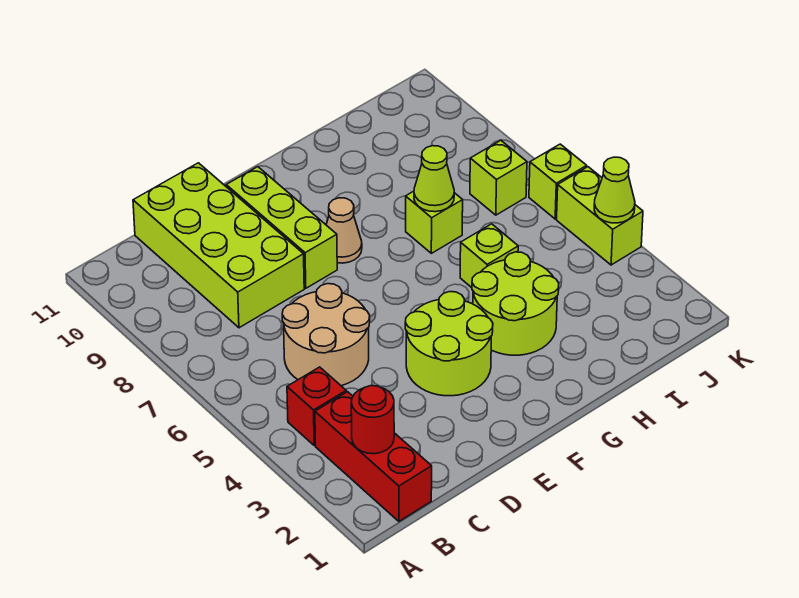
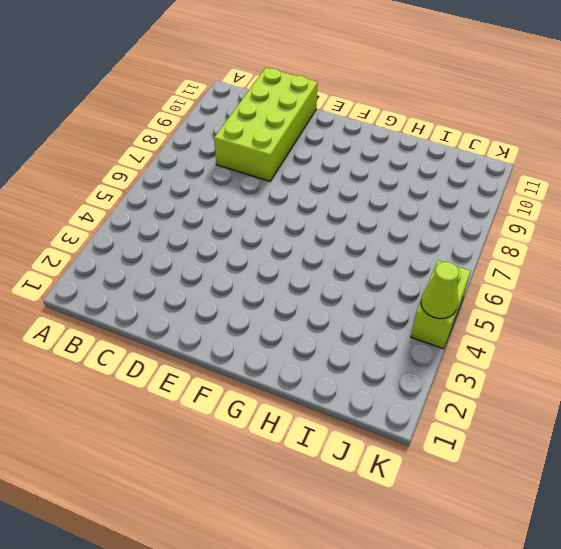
none -> red brick B1:B3 level 1
none -> red brick B4 level 1
none -> tan round brick C5:D6 level 1

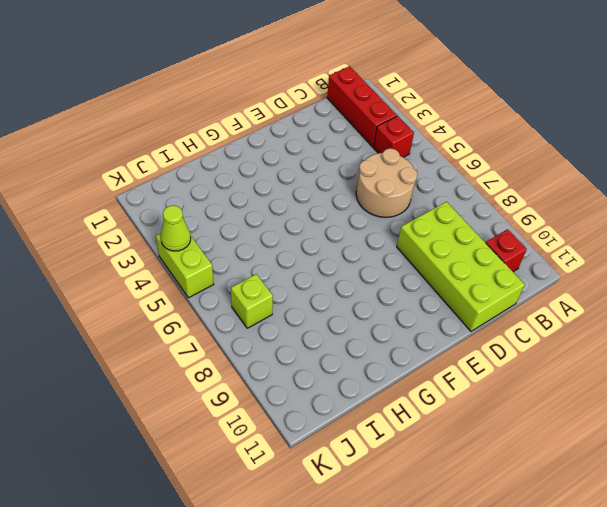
red brick B10 level 1 -> none
none -> lime round brick E3:F4 level 1
none -> lime brick E8:E10 level 1
none -> tan cone F8 level 1

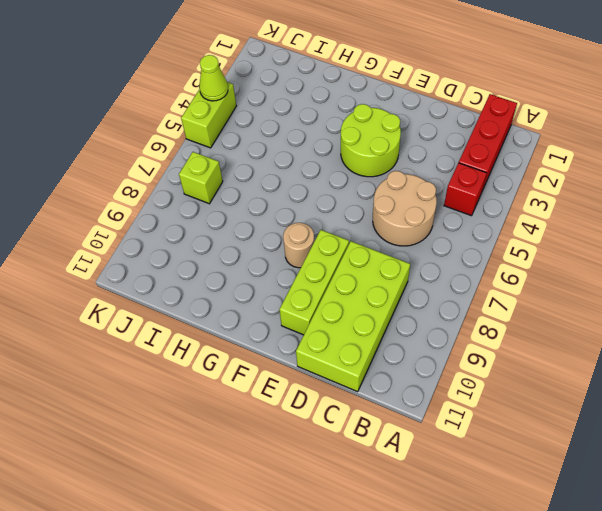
tan round brick F8 level 1 -> tan cone F8 level 1
none -> lime round brick G3:H4 level 1
none -> lime brick H5 level 1
none -> lime brick H7 level 1

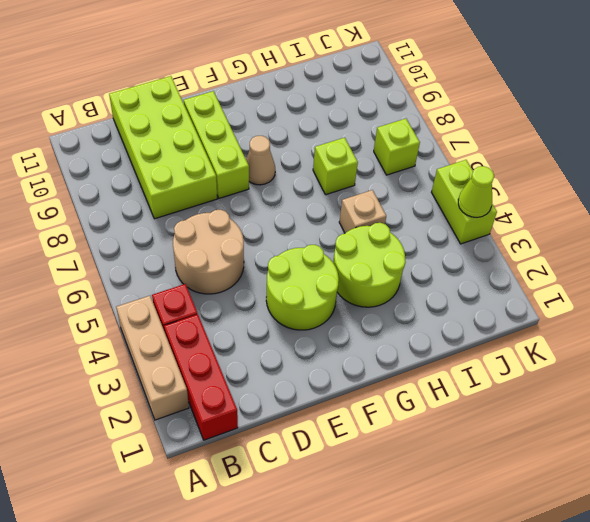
tan brick A2:A4 level 1 -> none
tan brick H5 level 1 -> lime brick H5 level 1
none -> lime brick K6 level 1
none -> red round brick B2 level 2
none -> lime cone H7 level 2

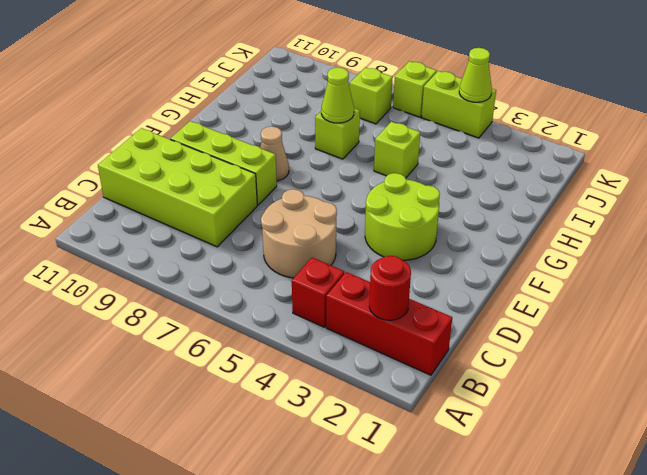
none -> lime round brick G3:H4 level 1

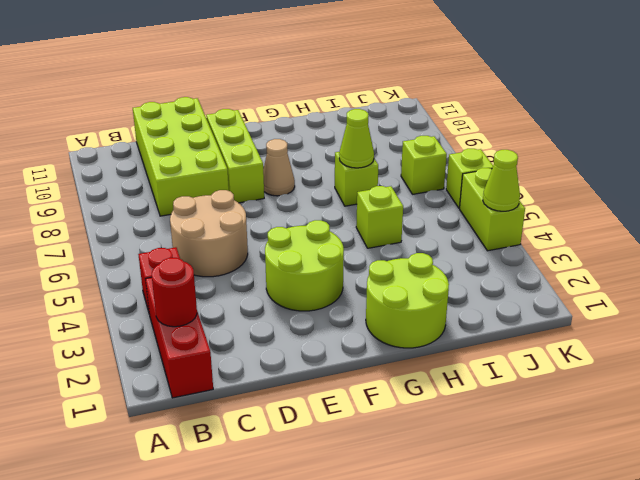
lime round brick G1:H2 level 1 -> lime round brick G3:H4 level 1

